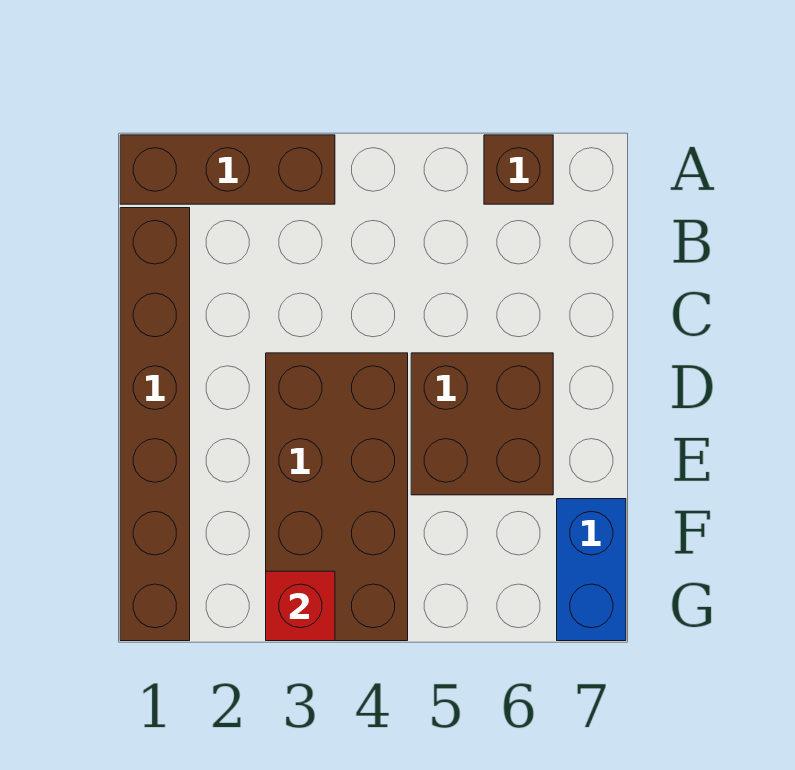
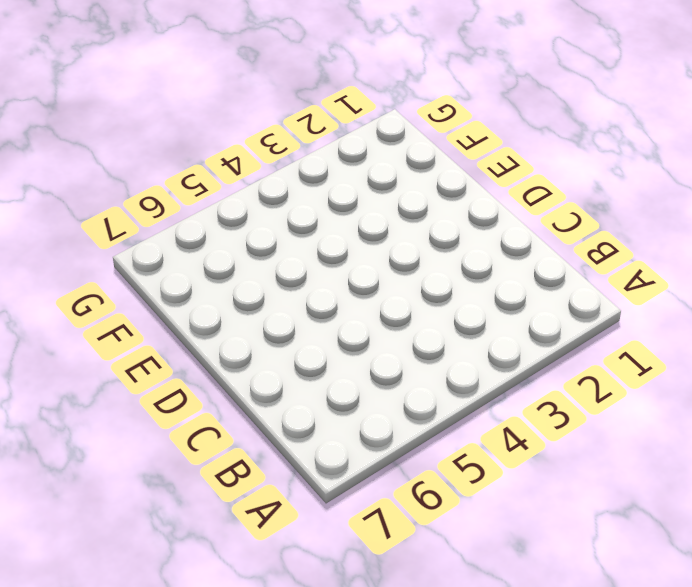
none -> brown brick A1:A3 level 1
none -> brown brick A6 level 1

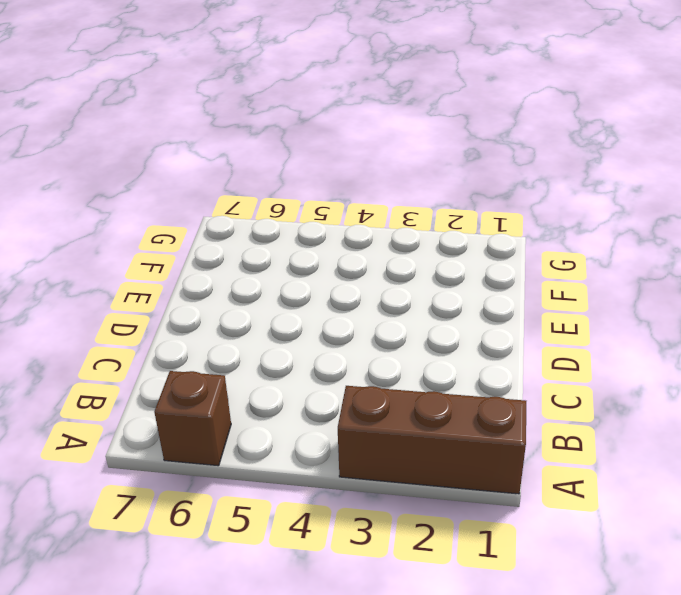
none -> brown brick B1:G1 level 1
none -> brown brick D3:G4 level 1

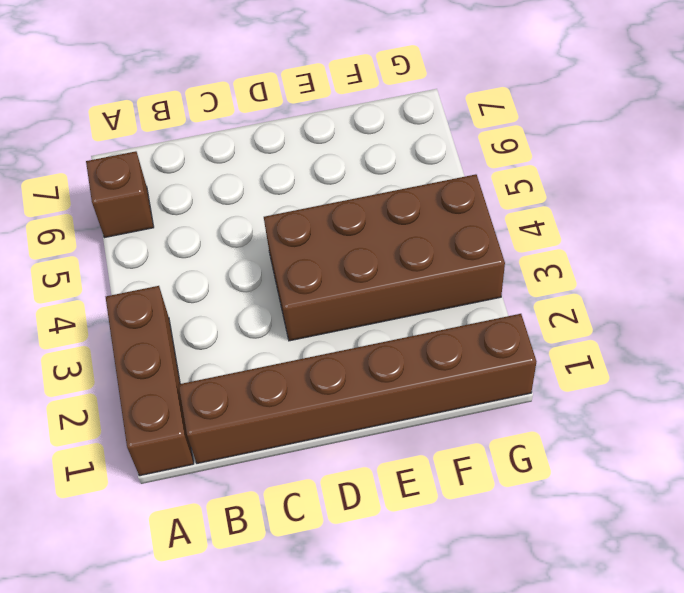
none -> brown brick D5:E6 level 1
none -> blue brick F7:G7 level 1

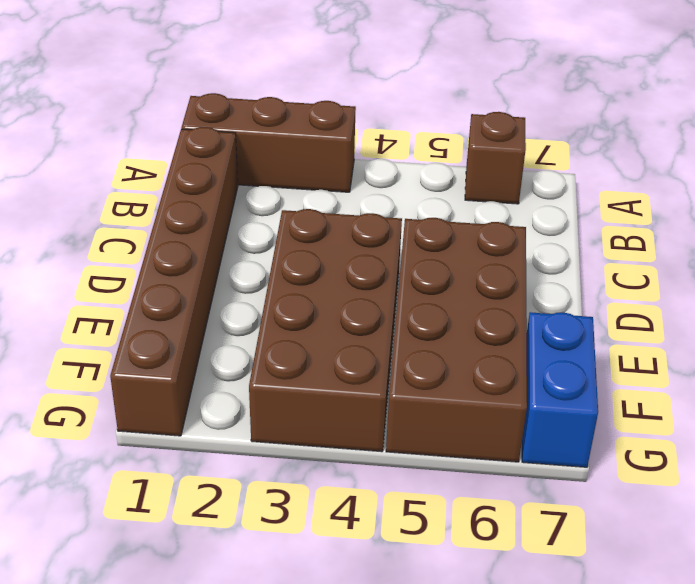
brown brick D5:G6 level 1 -> brown brick D5:E6 level 1
none -> red brick G3 level 2

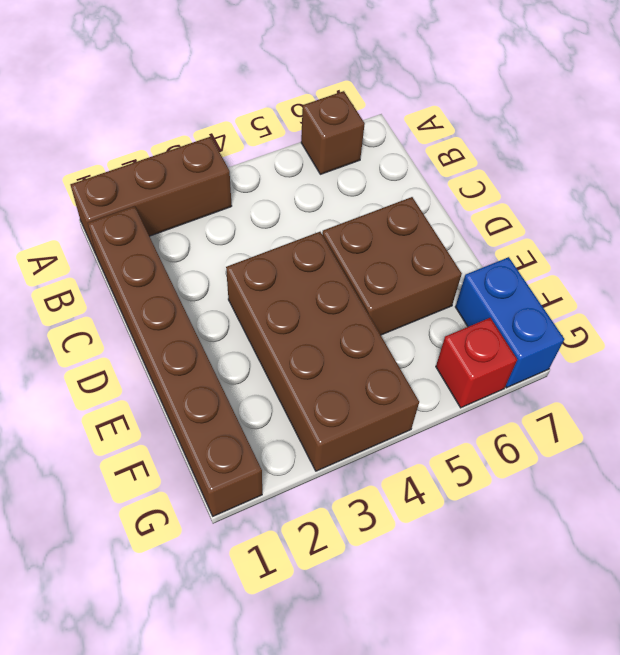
red brick G6 level 1 -> red brick G3 level 2

